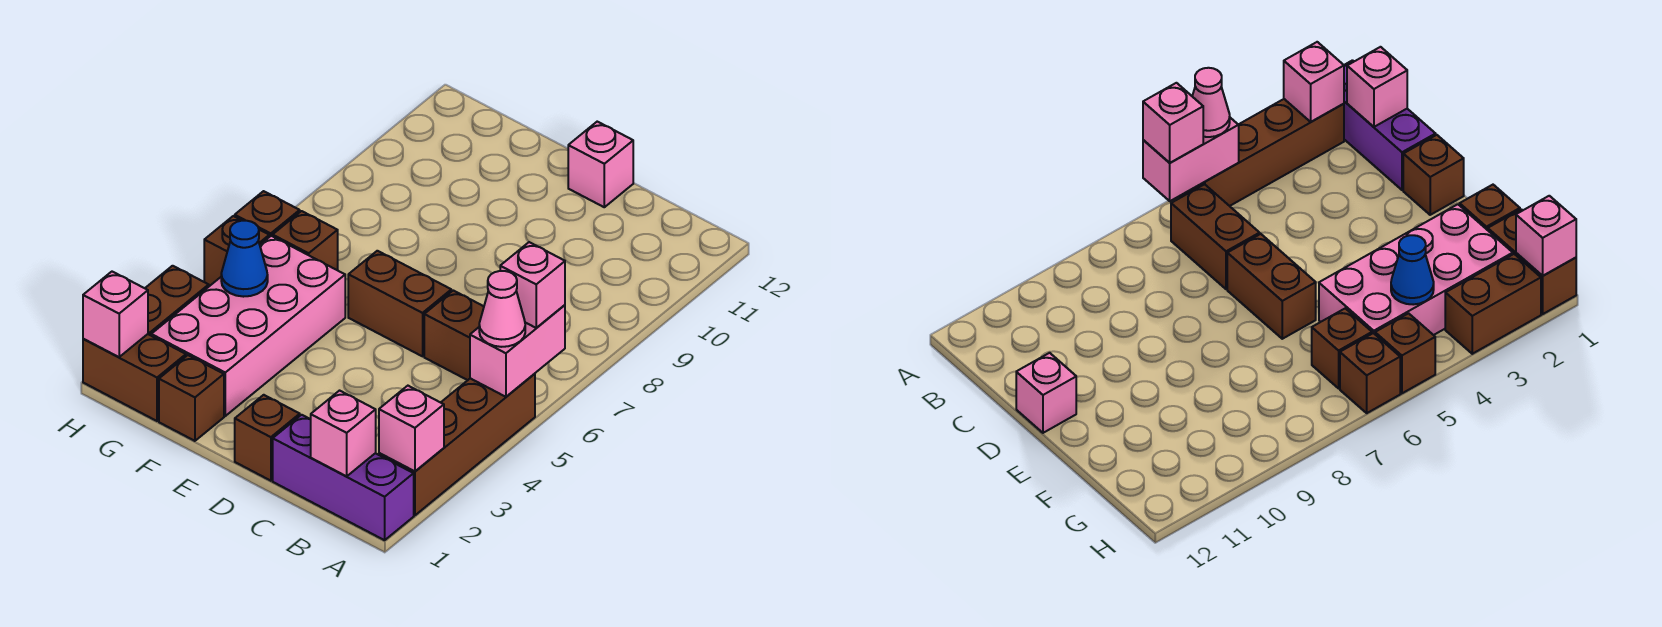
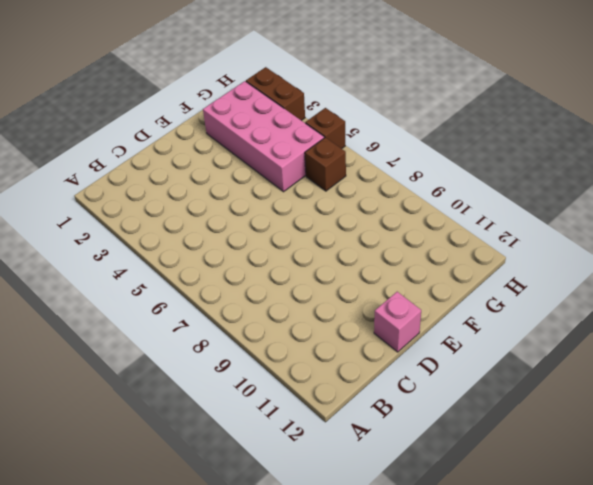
none -> purple brick A1:C1 level 1
none -> brown brick A2:A5 level 1
none -> brown brick B6:C6 level 1

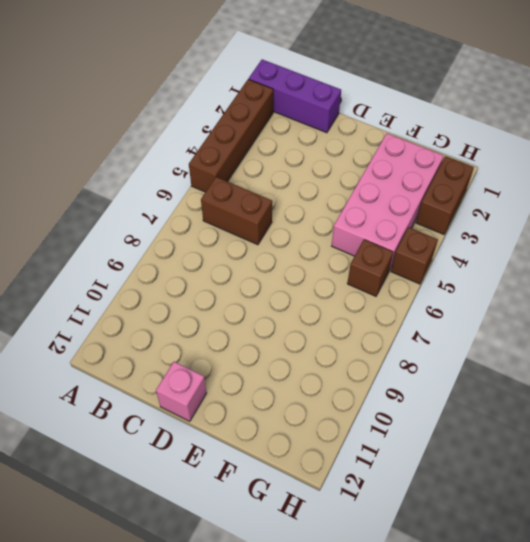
none -> brown brick D1 level 1
none -> brown brick D6:E6 level 1
none -> brown brick F1 level 1

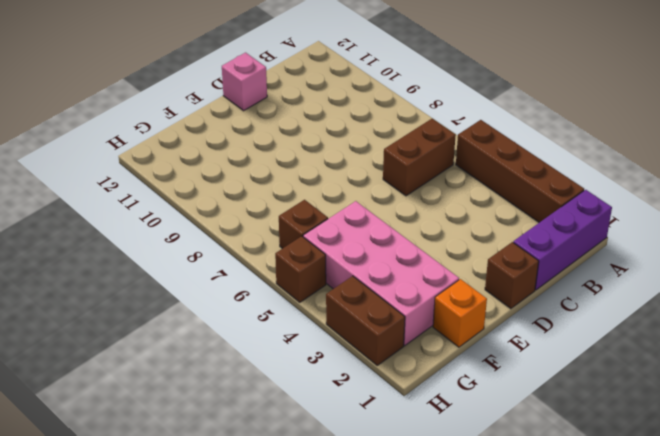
orange brick F1 level 1 -> brown brick F1 level 1
none -> brown brick D6:E6 level 1
none -> brown brick G1:H1 level 1
none -> brown brick H6 level 1

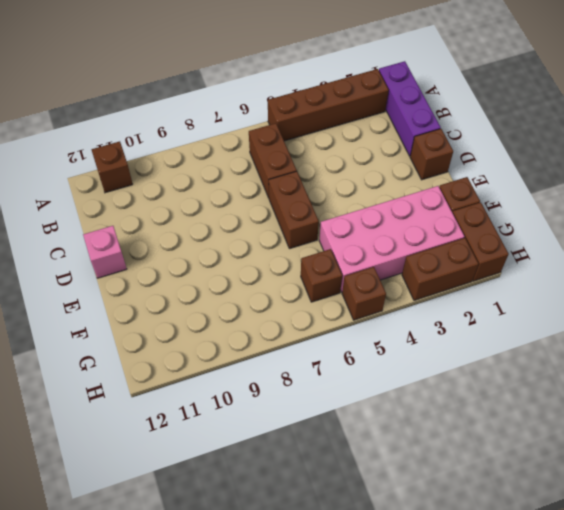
brown brick A11 level 1 -> brown brick H6 level 1
none -> pink brick A2 level 2
none -> pink brick A5:A6 level 2
none -> pink brick B1 level 2

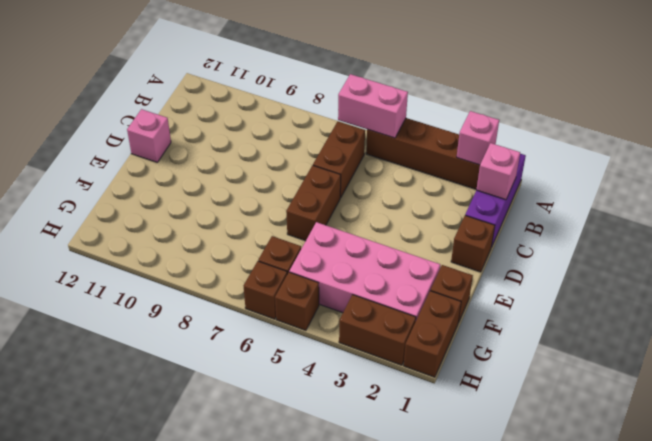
none -> blue cone G4 level 2
none -> pink brick H1 level 2
none -> pink cone A5 level 3

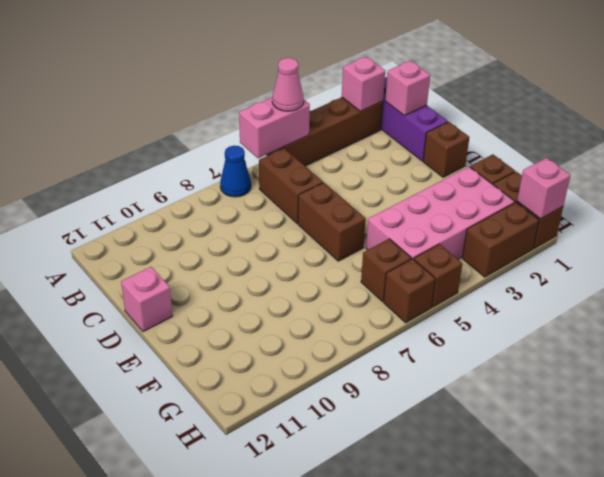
blue cone A7 level 1 -> blue cone G4 level 2
none -> pink brick A6 level 3

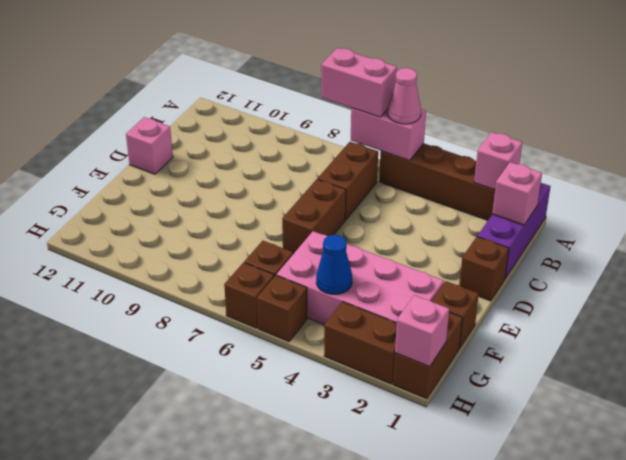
pink brick A6:A7 level 3 -> pink brick A6 level 3

